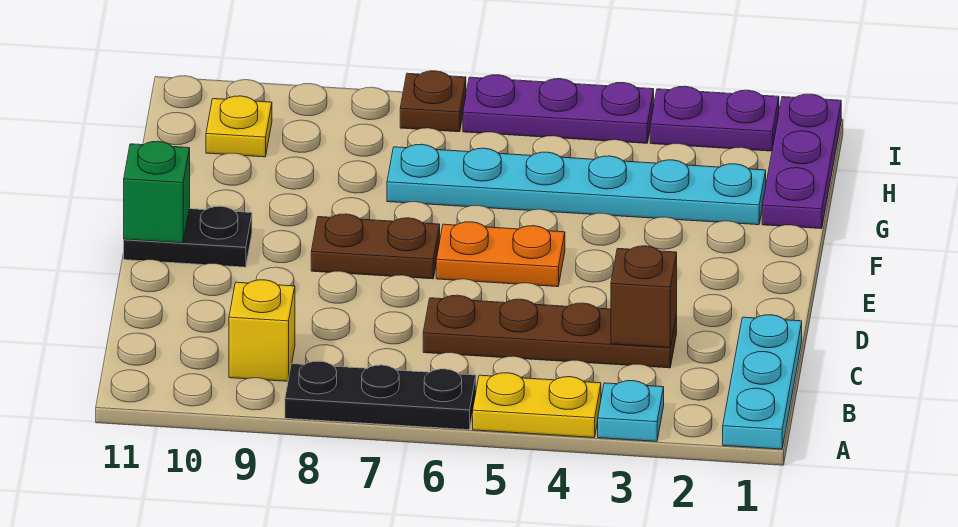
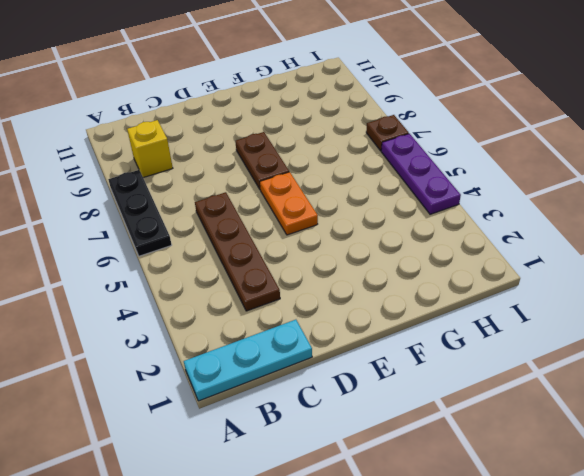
none -> cyan plate A3 level 1
none -> yellow plate A4:A5 level 1
none -> black plate E10:E11 level 1

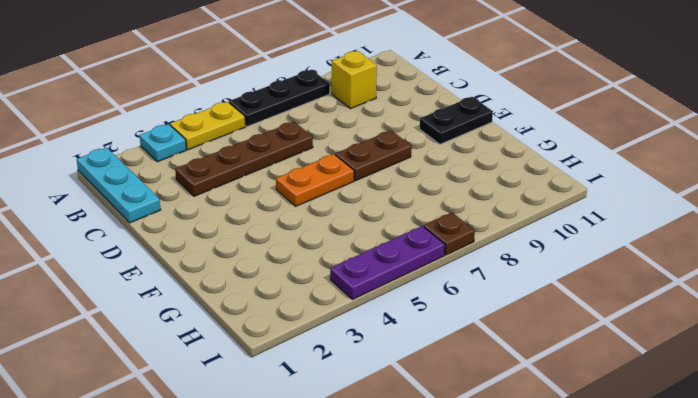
none -> purple plate G1:I1 level 1
none -> cyan plate G2:G7 level 1
none -> yellow plate H10 level 1

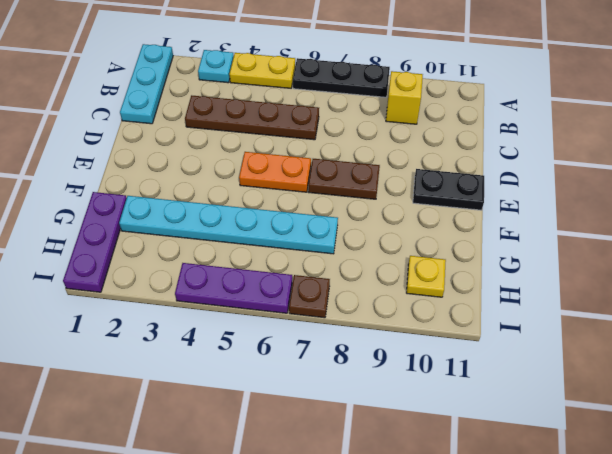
none -> purple plate I2:I3 level 1
none -> brown brick C3 level 2
none -> green brick E11 level 2

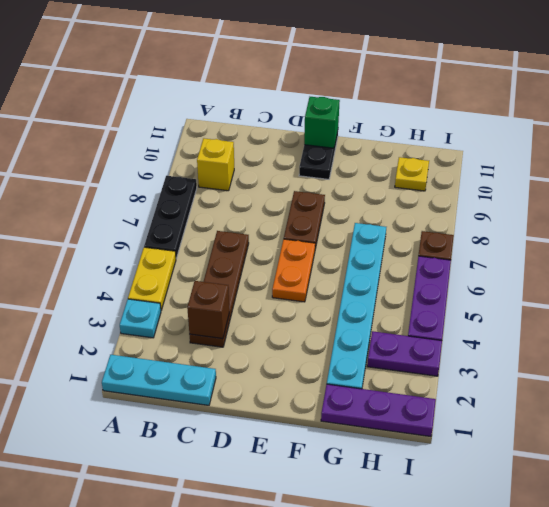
purple plate H3:I3 level 1 -> purple plate I2:I3 level 1

